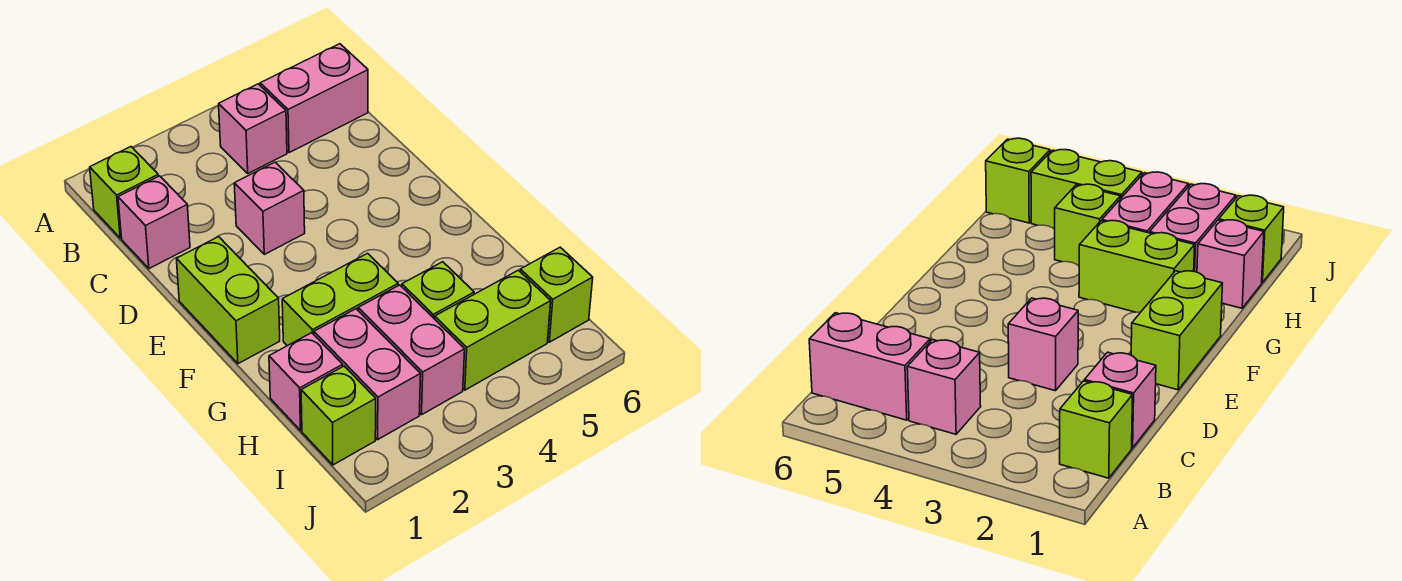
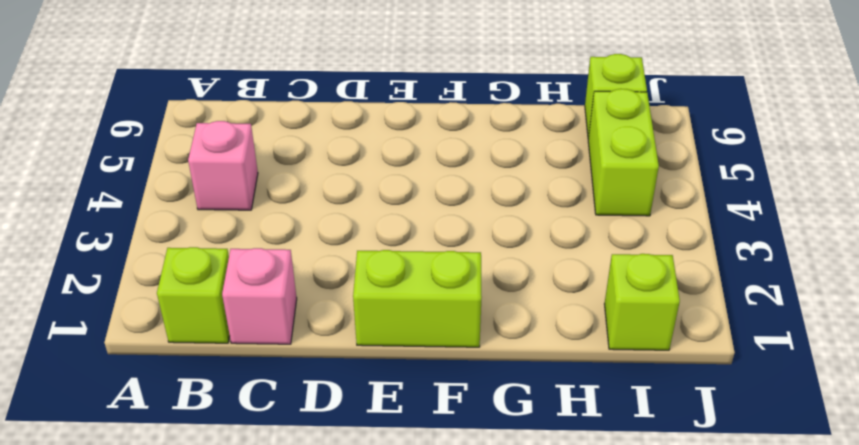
none -> pink brick B5:B6 level 1
none -> pink brick D3 level 1
none -> lime brick G2:G3 level 1

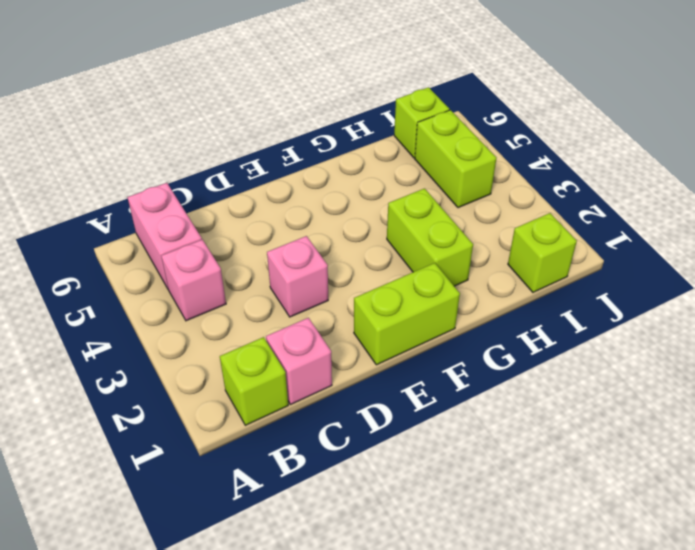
none -> pink brick H1 level 1
none -> pink brick H2:I2 level 1
none -> pink brick H3:I3 level 1

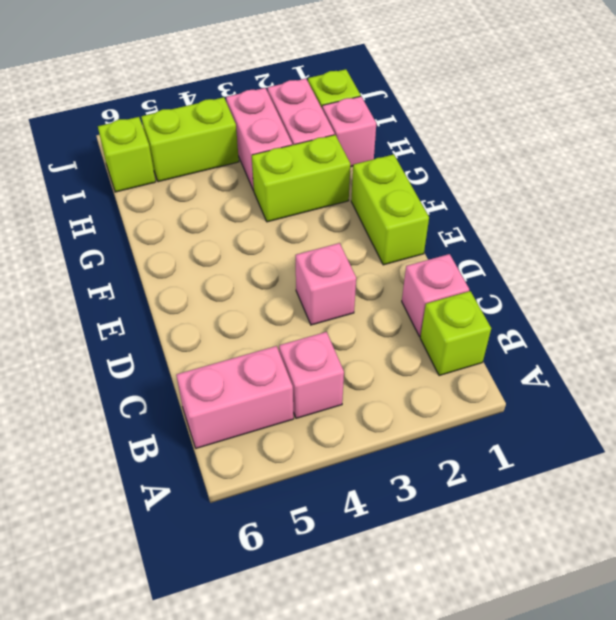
none -> lime brick H4 level 1

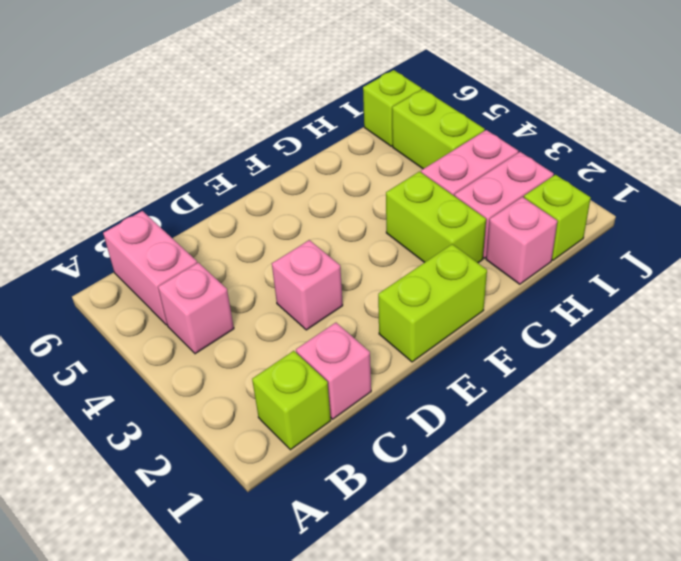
none -> lime brick H4 level 1

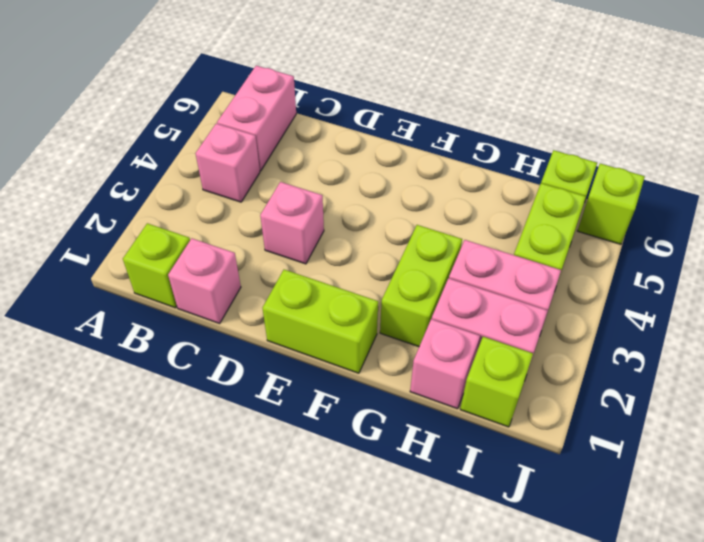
lime brick J6 level 1 -> lime brick H4 level 1

